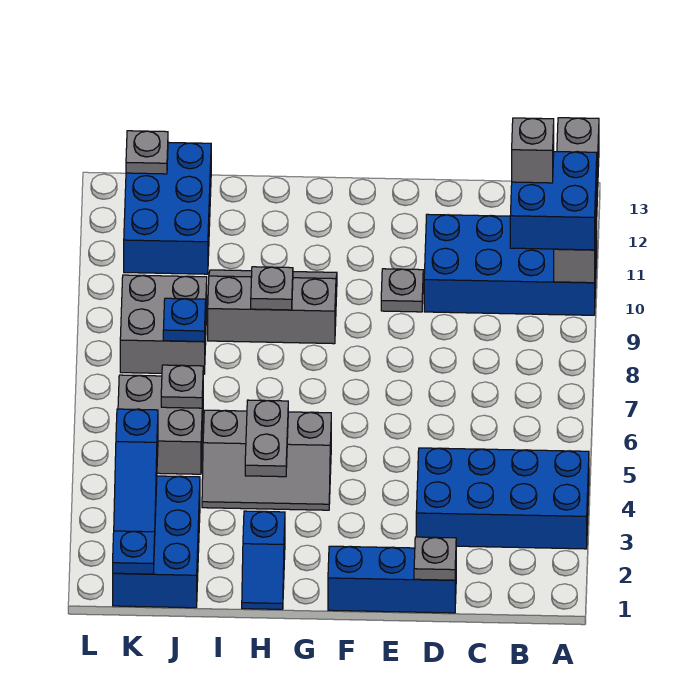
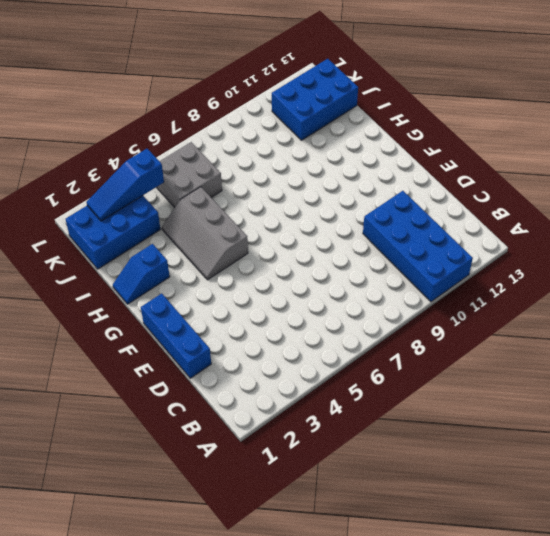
none -> blue brick A3:D4 level 1
none -> grey plate E10 level 1
none -> grey slope G9:I10 level 1 top 9

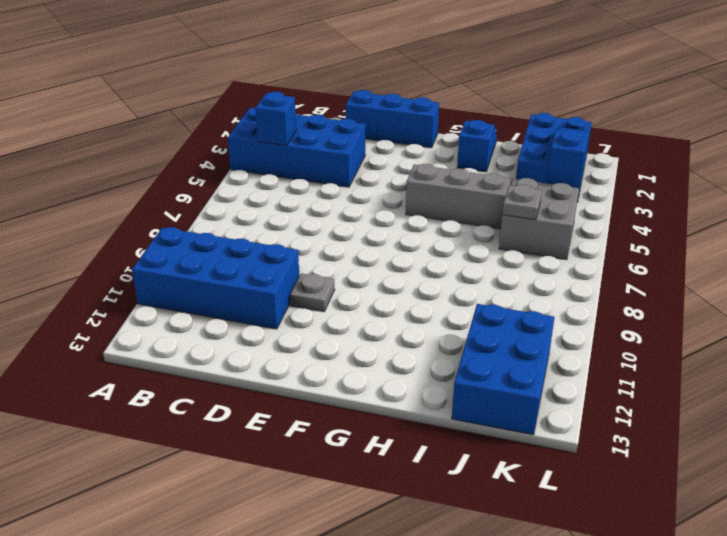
blue brick B4 level 2 -> none
none -> grey slope G9:I10 level 1 top 9
none -> grey brick J8:K9 level 1
none -> grey brick A10:A13 level 2

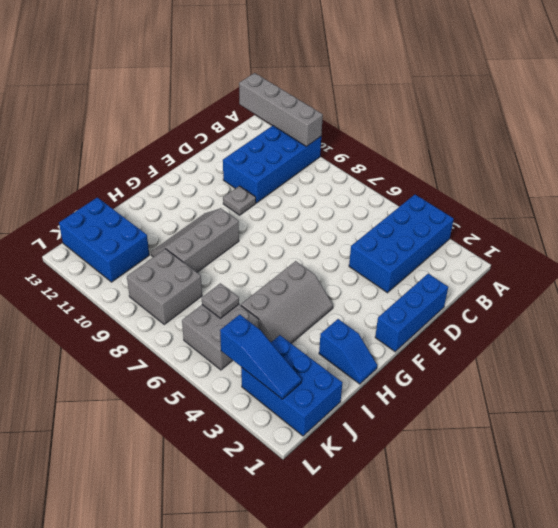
none -> grey plate D1 level 2
none -> grey plate H4:H5 level 2
none -> grey plate H9 level 2

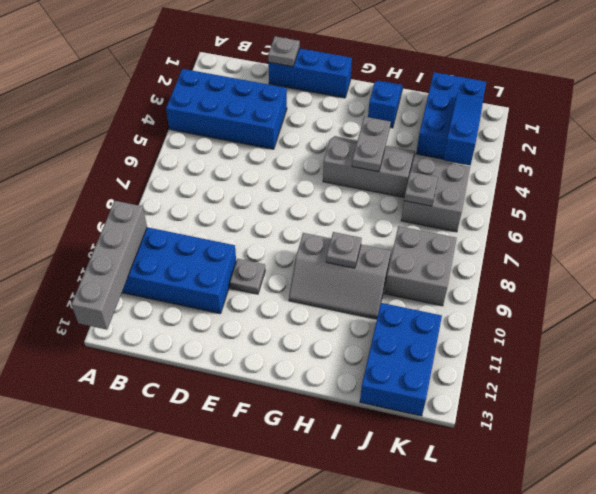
none -> blue plate J8 level 2
none -> blue plate K1 level 2
none -> grey plate K13 level 2

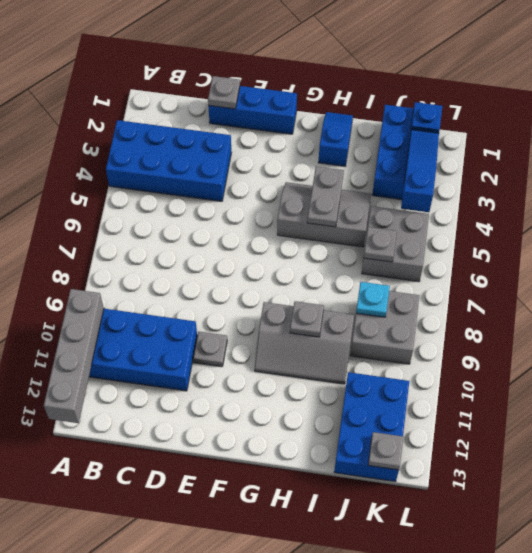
cyan plate J8 level 2 -> blue plate J8 level 2
none -> blue brick A10:B11 level 3
none -> grey brick B11 level 4

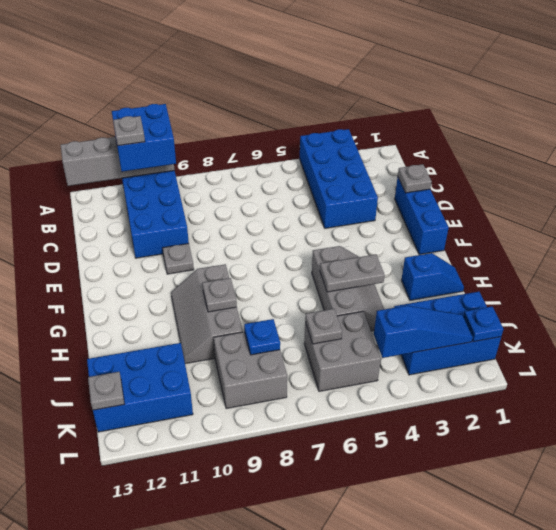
grey plate B11 level 4 -> grey brick B11 level 4

